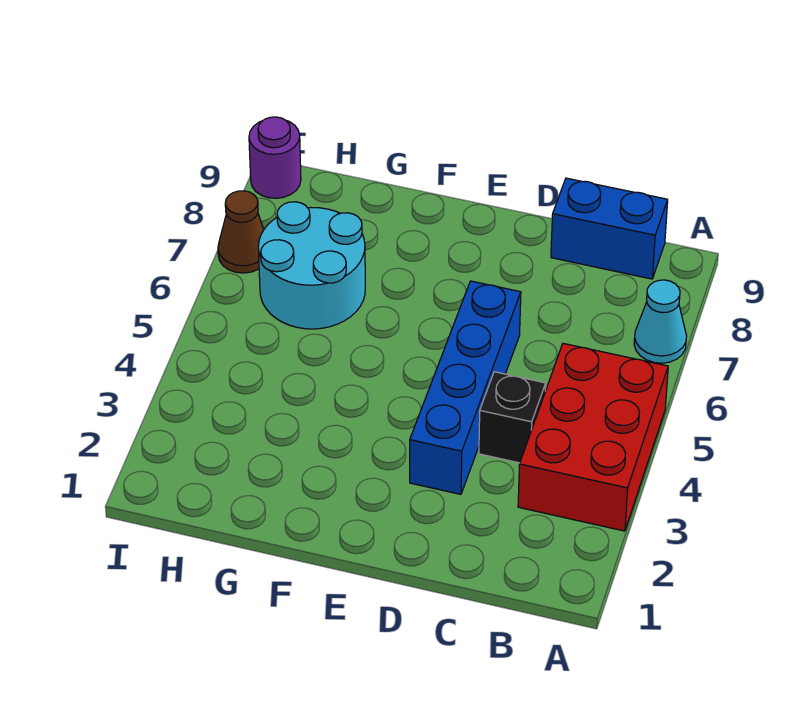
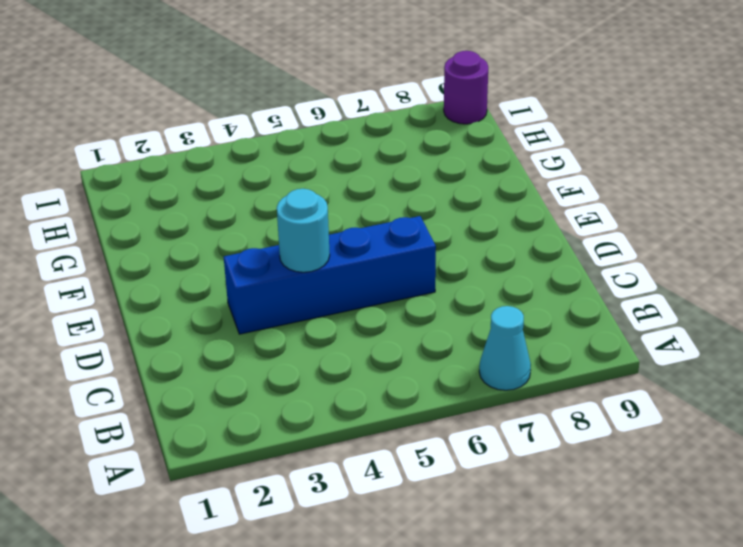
cyan round brick D4 level 2 -> none
none -> red brick A3:B5 level 1
none -> blue brick B9:C9 level 1

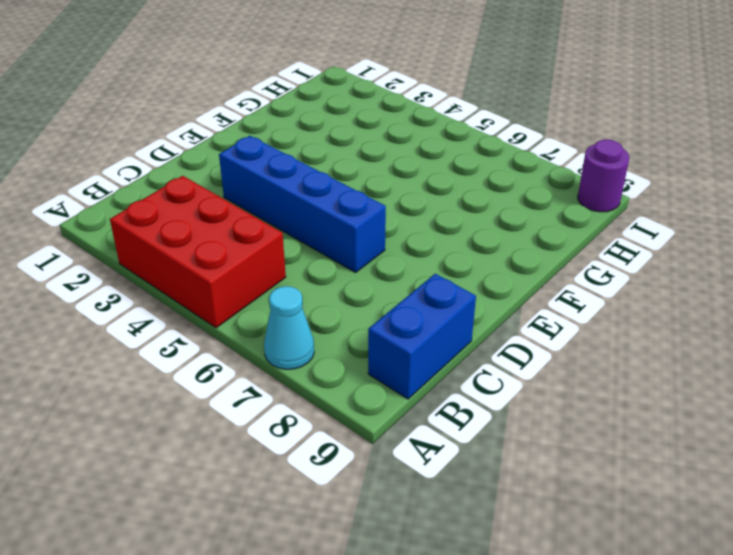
none -> black brick C4 level 1
none -> cyan round brick G6:H7 level 1

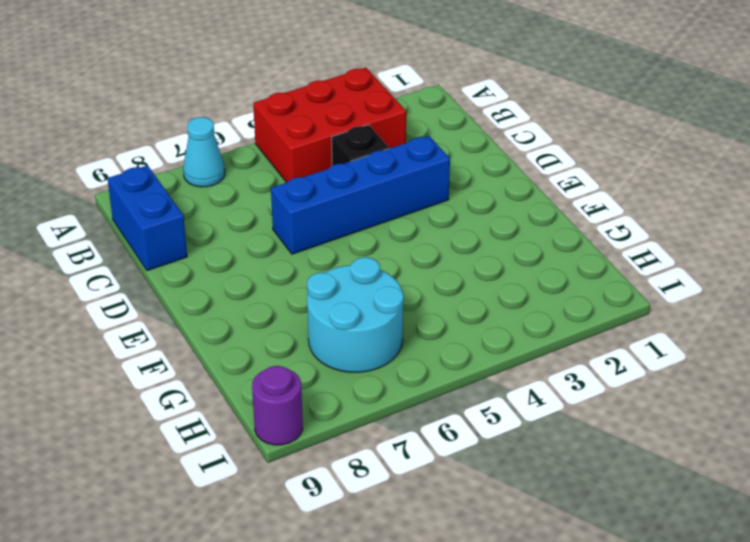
none -> brown cone I7 level 1

